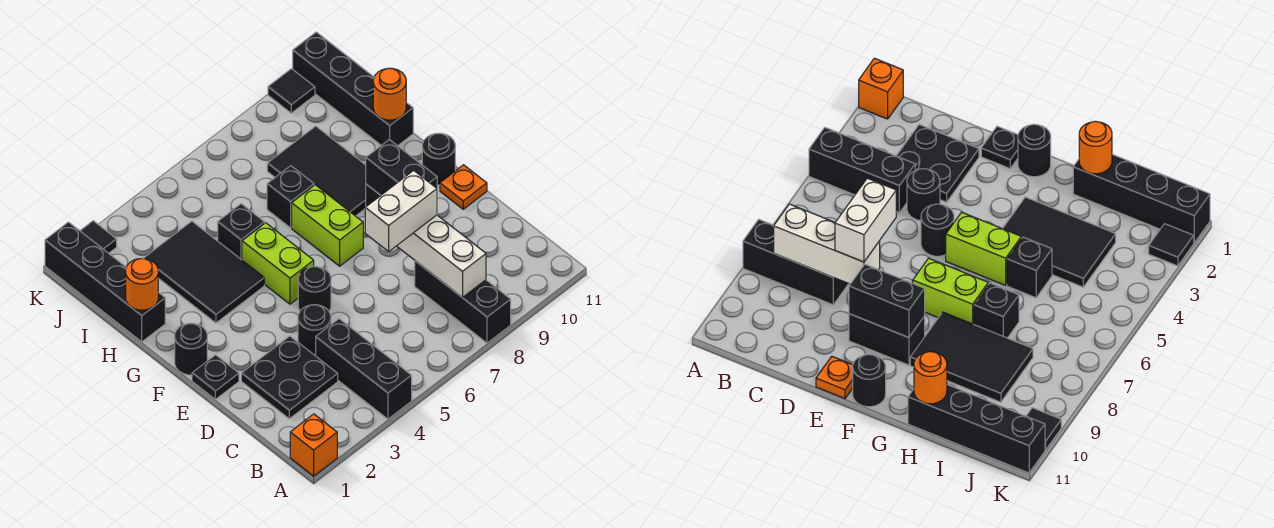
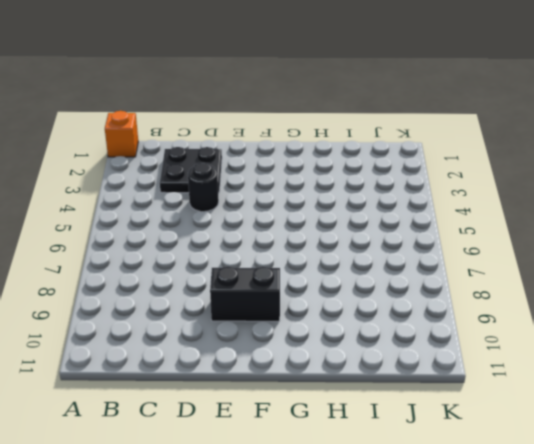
none -> black brick A4:C4 level 1
none -> black brick A8:C8 level 1
none -> black plate E1 level 1

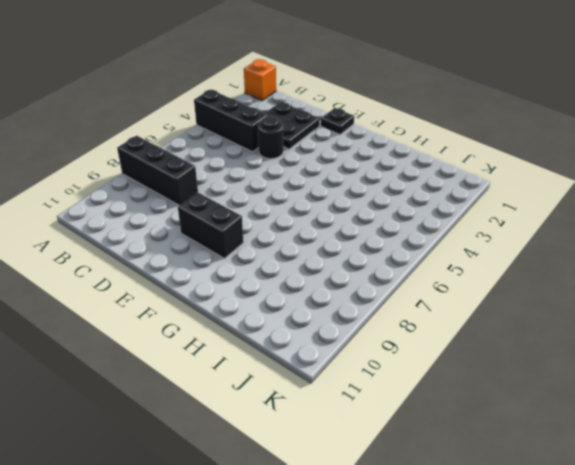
none -> black round brick E5 level 1
none -> orange plate E11 level 1
none -> black round brick F1 level 1

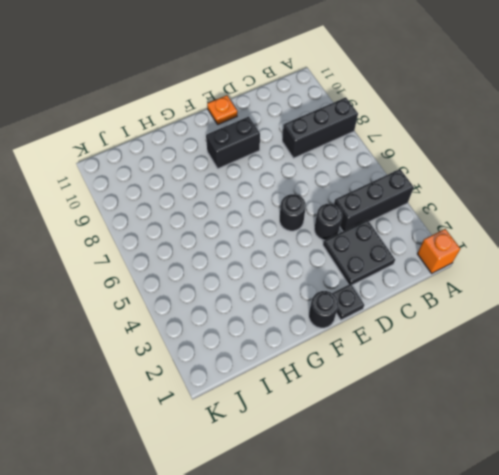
none -> lime brick F5:G5 level 1
none -> lime brick F7:G7 level 1
none -> black round brick F11 level 1

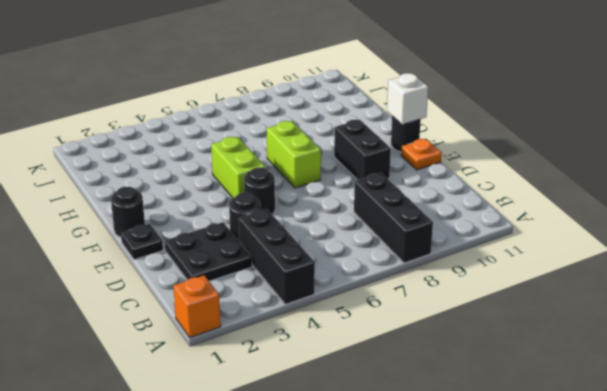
white brick F11 level 2 -> none
none -> black tile G3:I4 level 1
none -> black tile G8:I9 level 1
none -> black brick H1:K1 level 1

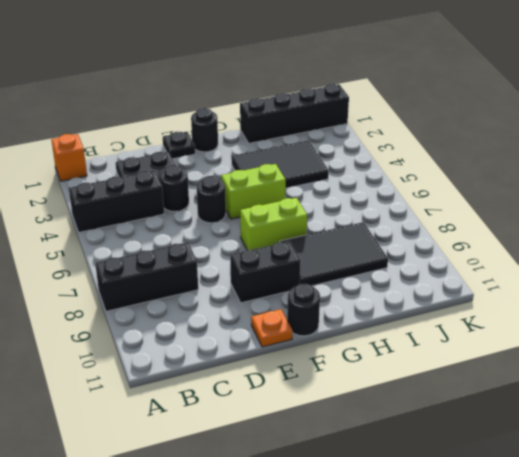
none -> black brick H5 level 1
none -> black brick H7 level 1
none -> black brick H11:K11 level 1

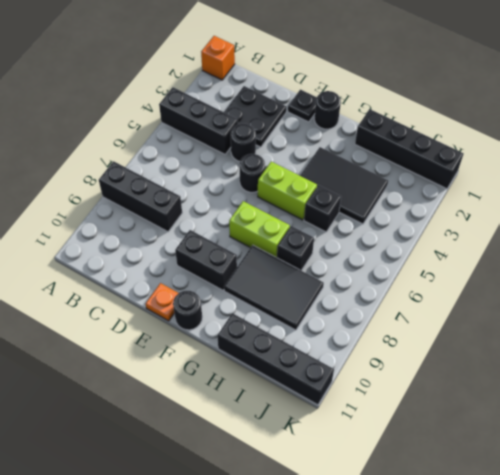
none -> black tile K2 level 1
none -> black tile K10 level 1
none -> white brick B8:D8 level 2

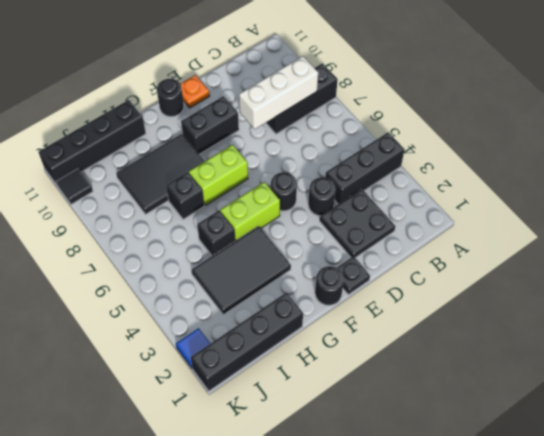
blue tile K2 level 1 -> black tile K2 level 1
none -> orange brick A1 level 1
none -> black brick E9:F9 level 2
none -> orange round brick H1 level 2

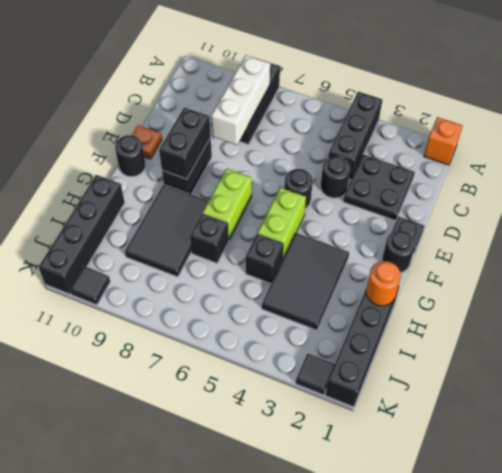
none -> orange round brick H11 level 2
none -> white brick D7:D8 level 3

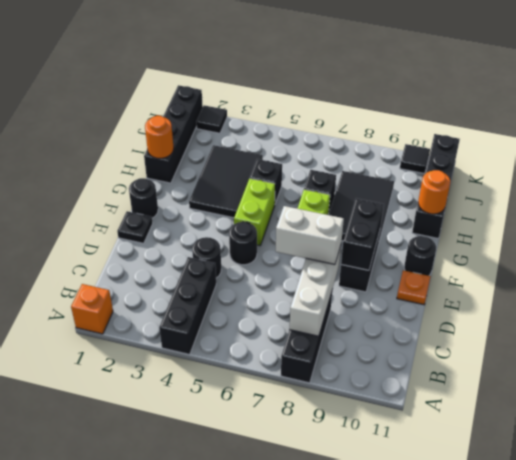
none -> black plate C2:D3 level 1

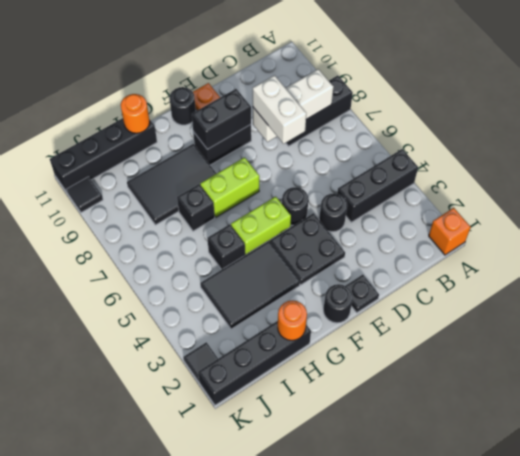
black plate E3:F4 level 1 -> black plate C2:D3 level 1

